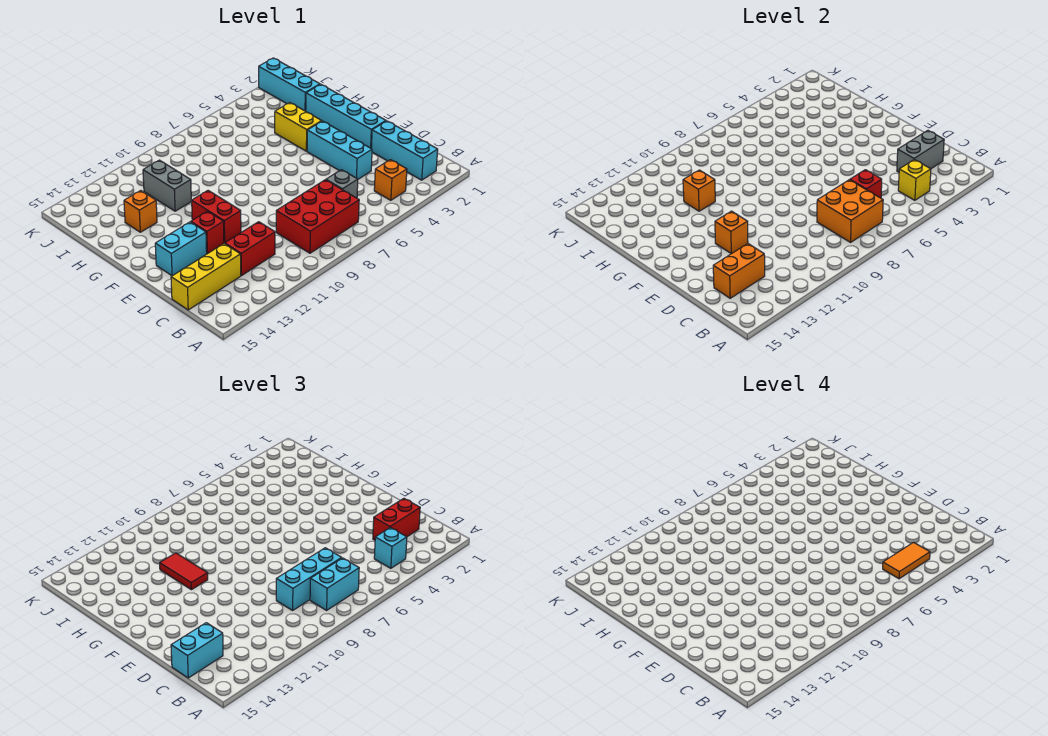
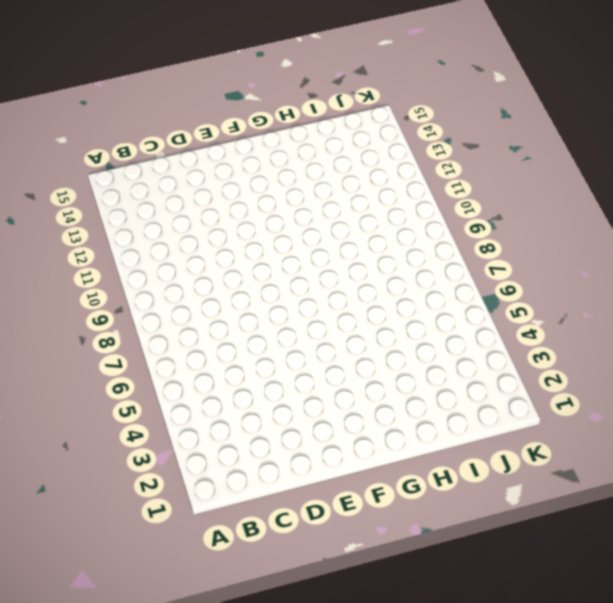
none -> cyan brick B2:D2 level 1
none -> orange brick B4 level 1
none -> red brick B7:C9 level 1

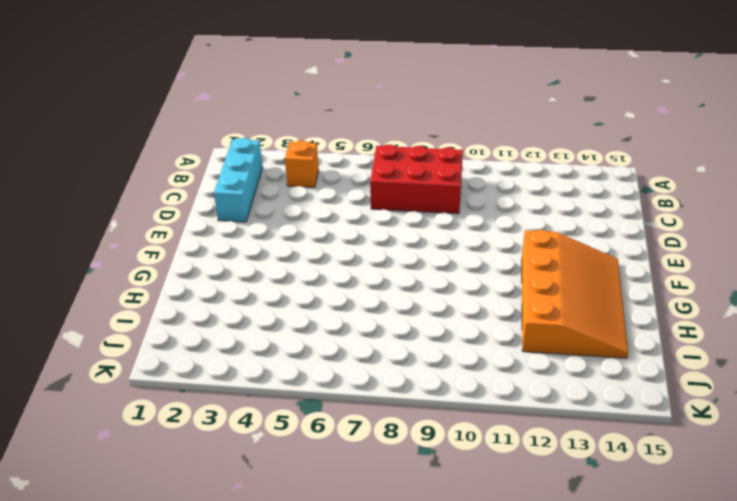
orange slope F12:I14 level 1 top 12 -> orange brick H13 level 1
none -> grey brick C6 level 1
none -> red brick C11:C12 level 1
none -> yellow brick C13:C15 level 1

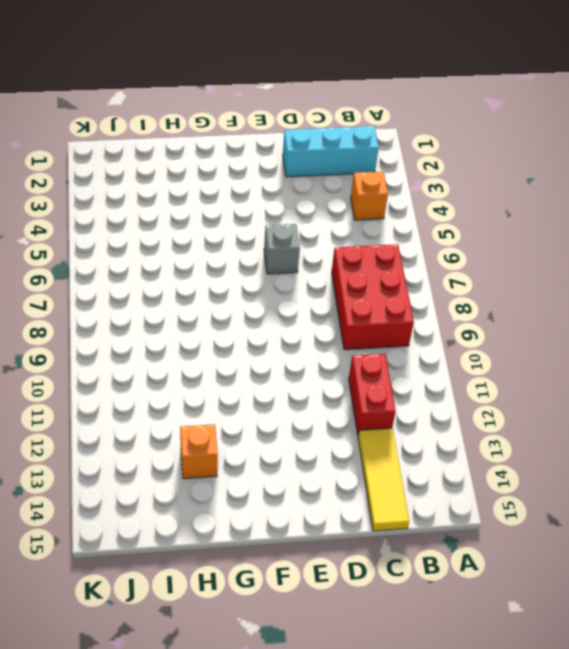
yellow tile C13:C15 level 1 -> yellow brick C13:C15 level 1
grey brick E6 level 1 -> grey brick C6 level 1
none -> cyan brick D4:F4 level 1
none -> cyan brick E2:H2 level 1
none -> red brick E11:F11 level 1

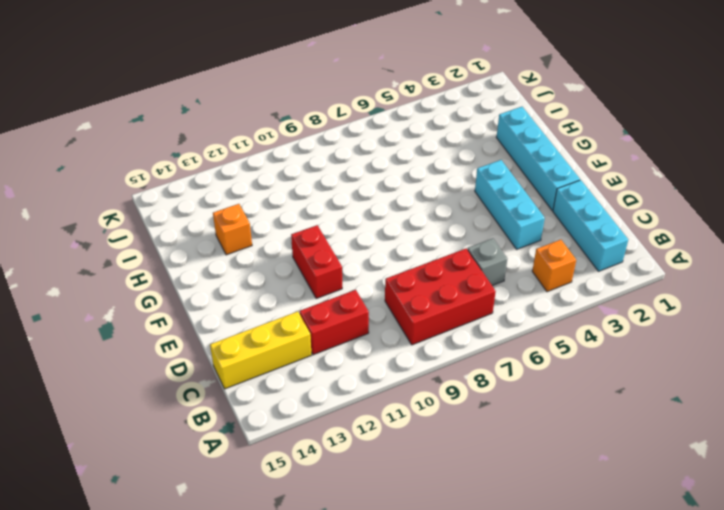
none -> red brick E12 level 1
none -> cyan brick E13:E14 level 1
none -> yellow brick G4:H4 level 1

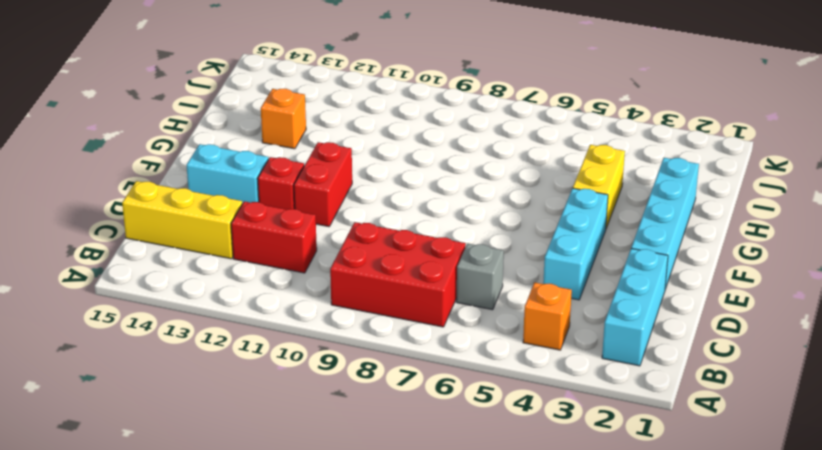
none -> grey brick H11:I11 level 1
none -> cyan brick I2:K2 level 1
none -> yellow brick B4 level 2

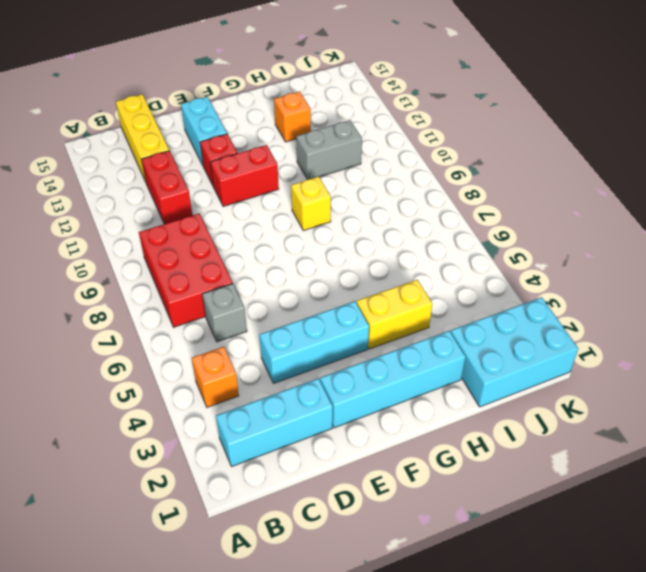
yellow brick G9 level 1 -> yellow brick B4 level 2
cyan brick I1:K2 level 1 -> cyan brick I2:K2 level 1
none -> orange brick B7:C8 level 2
none -> grey brick C2:C3 level 2
none -> red brick C6 level 2

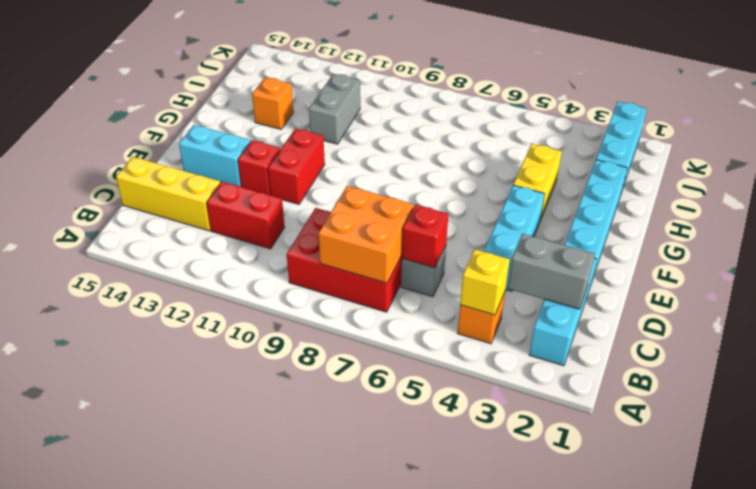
none -> orange brick C13:C14 level 2
none -> orange brick E12 level 2
none -> orange brick H11 level 2

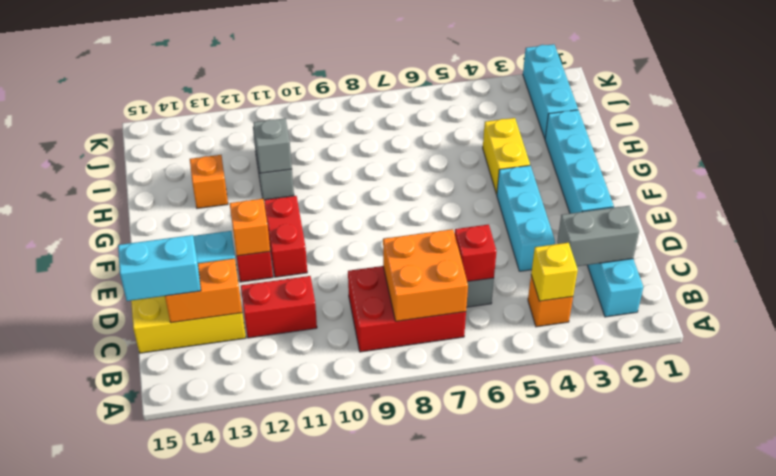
grey brick H11 level 2 -> orange brick H11 level 2
none -> cyan brick B4 level 3
none -> cyan brick B7:B8 level 3
none -> red brick C2:C3 level 3

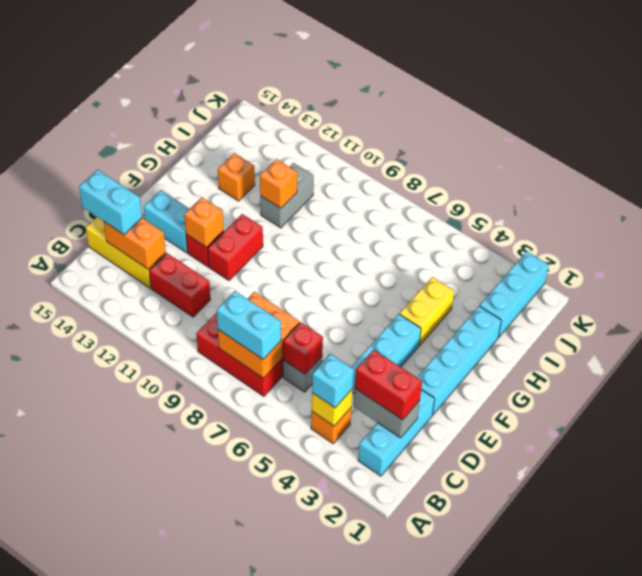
none -> cyan brick C7:C9 level 3
none -> red tile G11:H11 level 3
none -> orange tile B4:B5 level 4

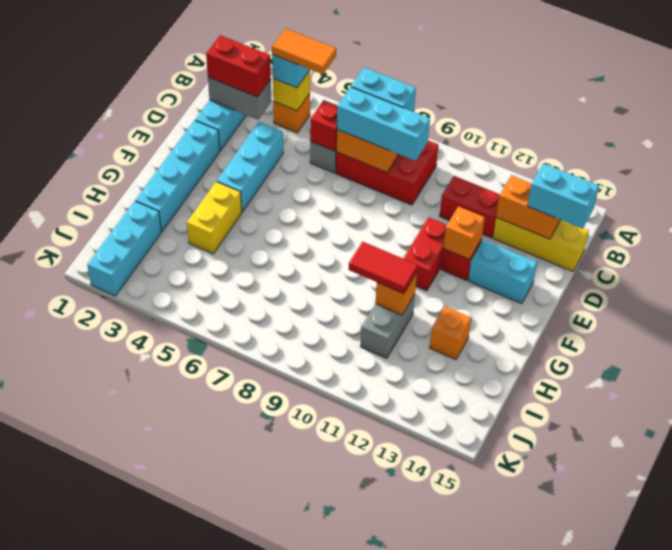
red tile H10:H11 level 3 -> red tile G11:H11 level 3

